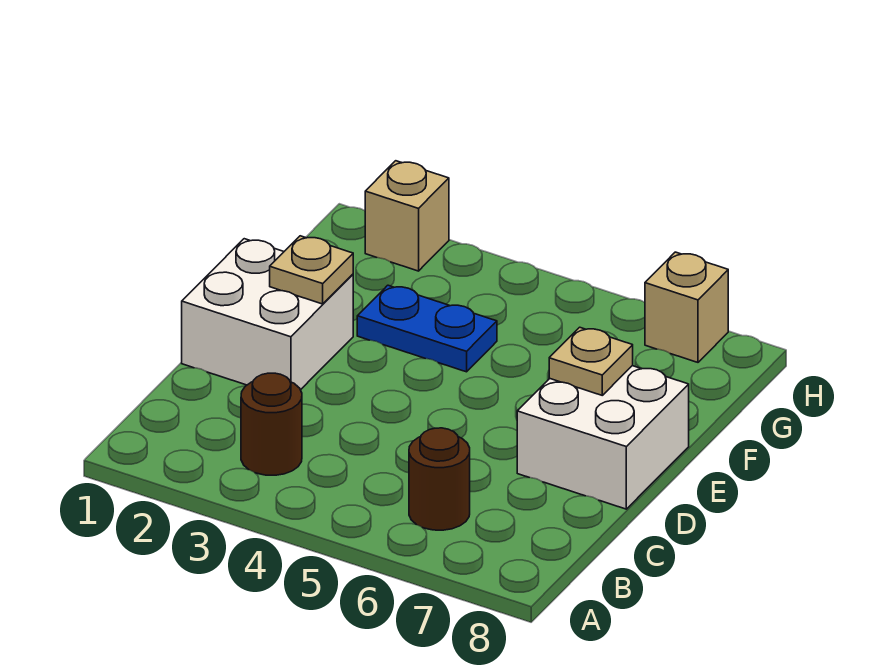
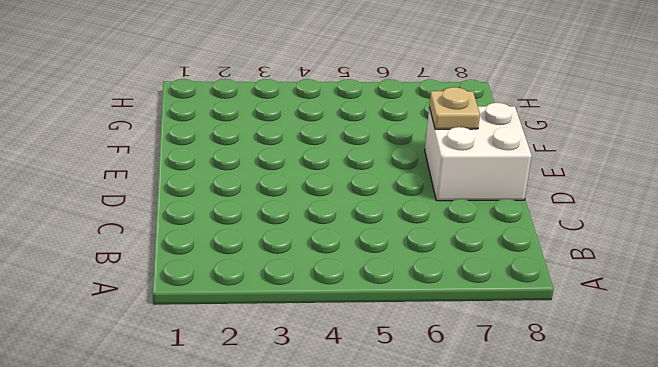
none -> brown round brick B3 level 1
none -> brown round brick B6 level 1

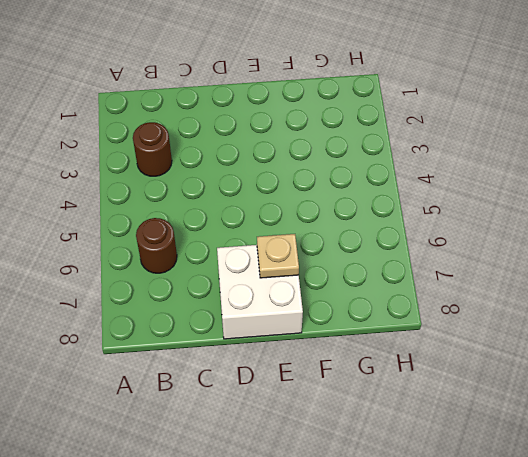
none -> white brick D1:E2 level 1
none -> blue plate F3:F4 level 1

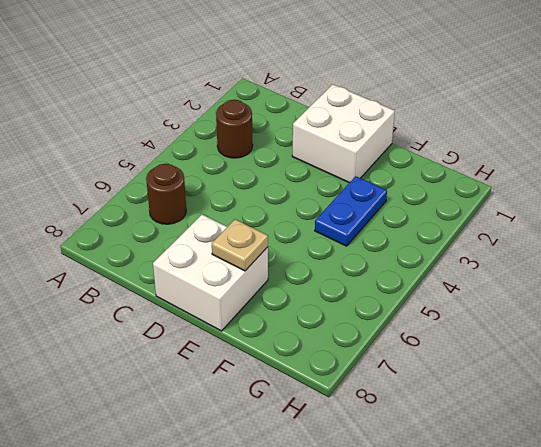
none -> tan brick H2 level 1
none -> tan brick H7 level 1

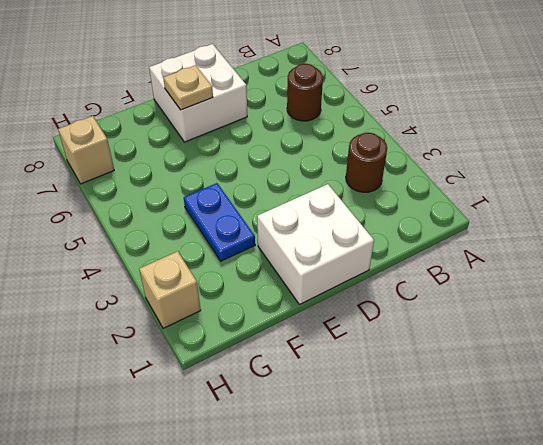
none -> tan plate E2 level 2

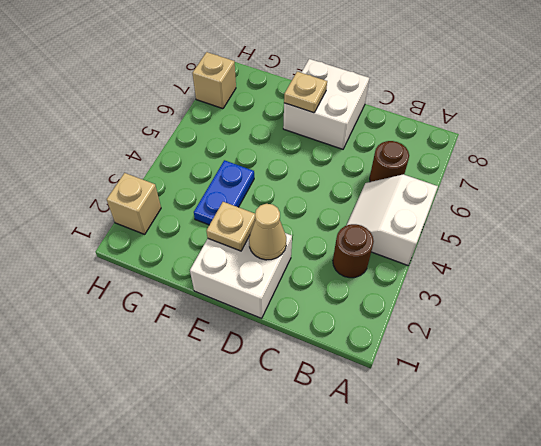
white slope A4:B5 level 1 top A -> none
tan cone D2 level 2 -> none

